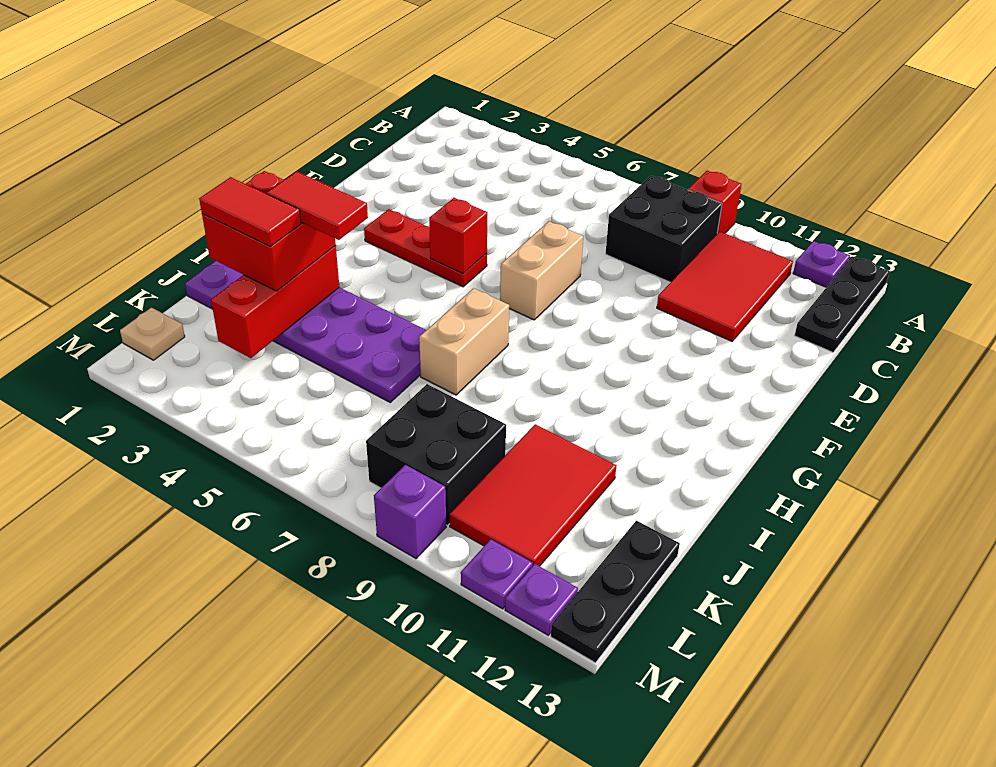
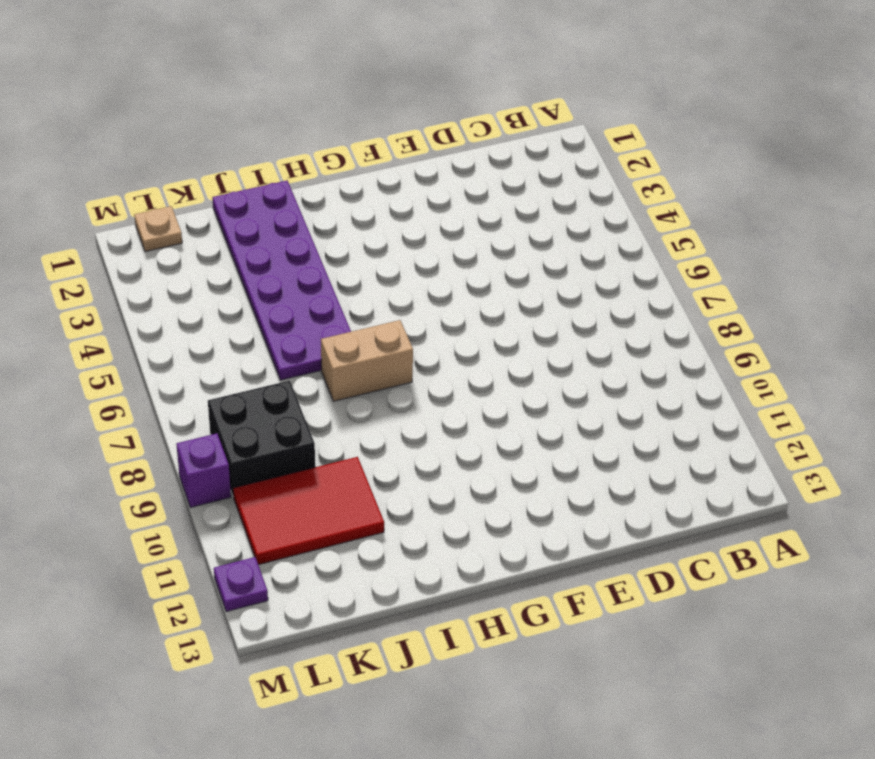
none -> red brick A9 level 1
none -> purple plate A12 level 1
none -> black plate A13:C13 level 1

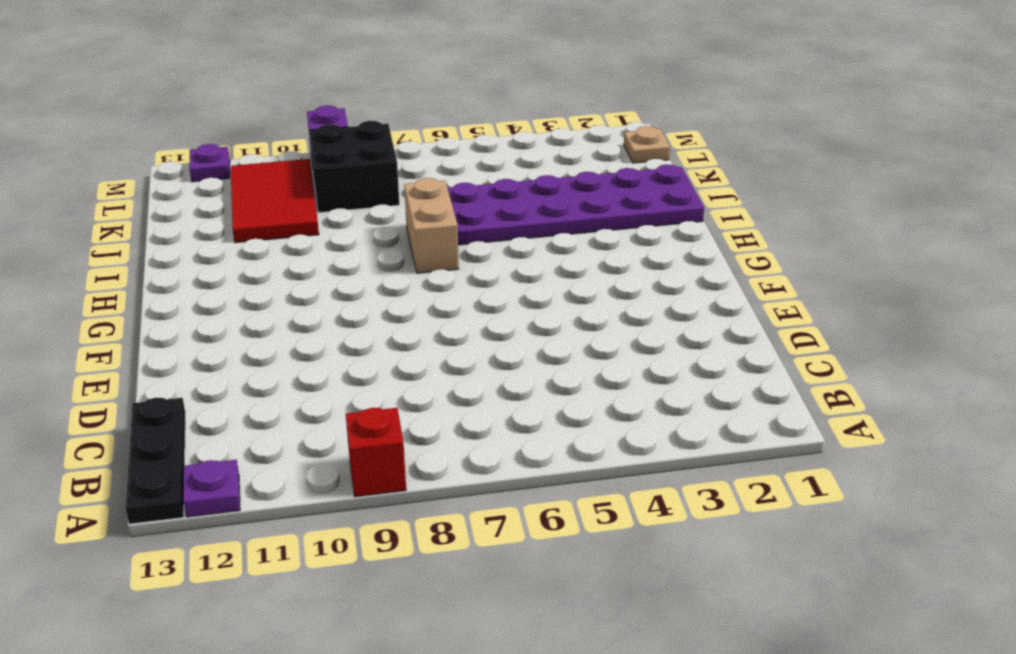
none -> black brick B8:C9 level 1
none -> red tile B10:D11 level 1
none -> tan brick E7:F7 level 1

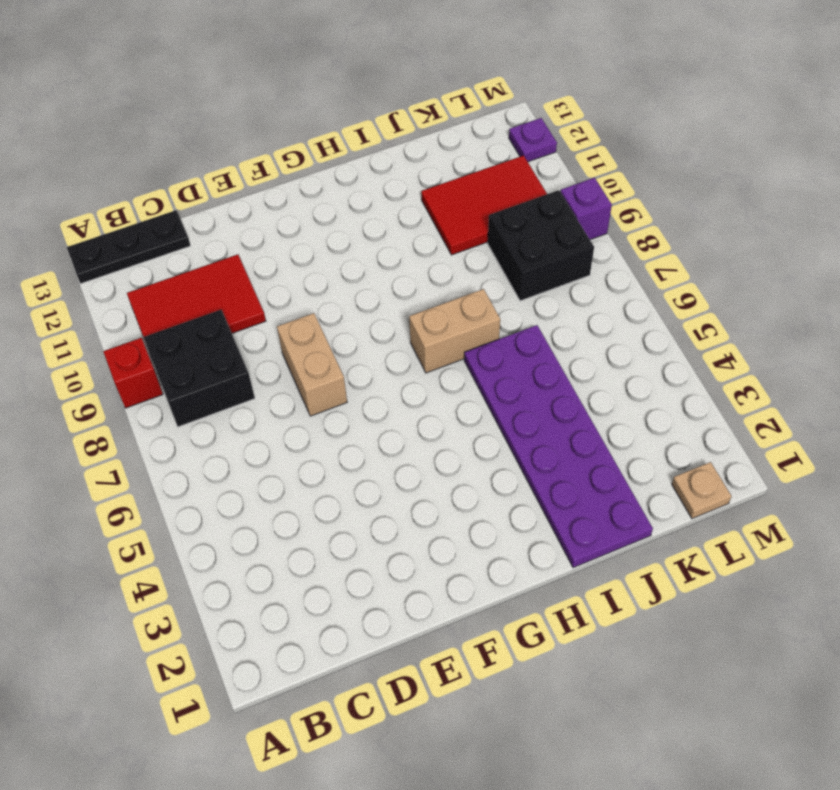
tan brick E7:E8 level 1 -> tan brick E7:F7 level 1
none -> purple plate A12 level 1
none -> red plate F3:F5 level 1
none -> black plate K13:M13 level 1

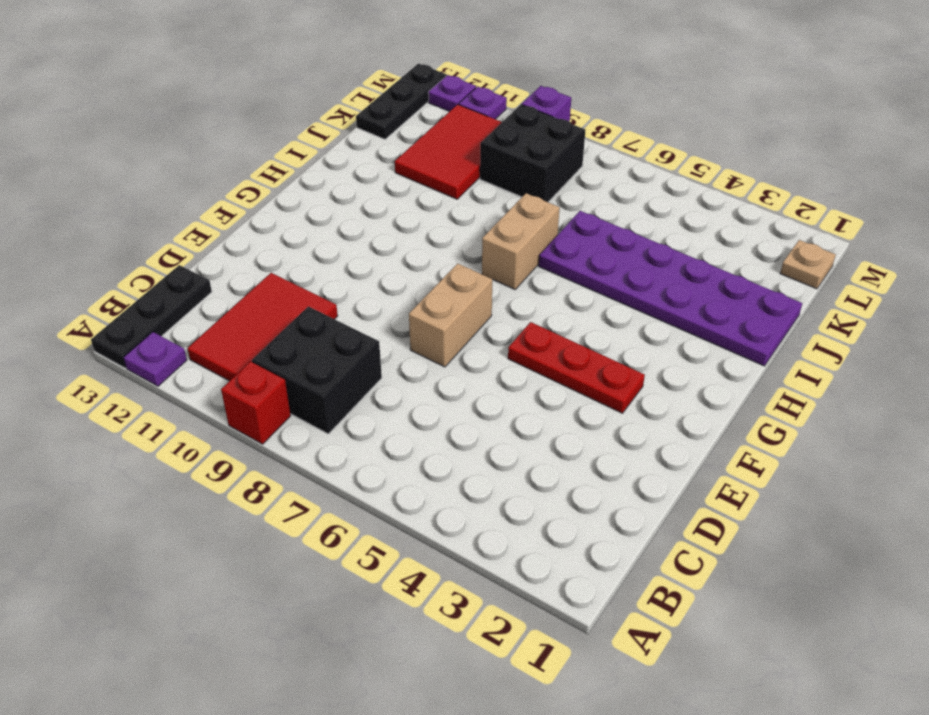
none -> red brick F5 level 2
none -> red brick I3:K3 level 2
none -> red brick I2:J3 level 3

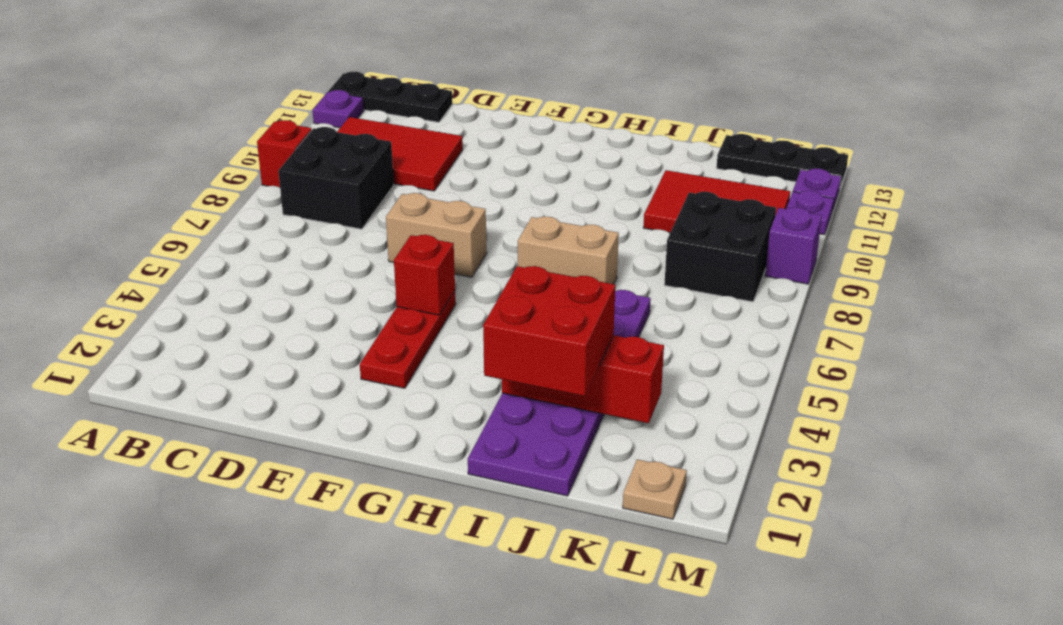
none -> red tile I3:I4 level 4
none -> red tile J2:J3 level 4

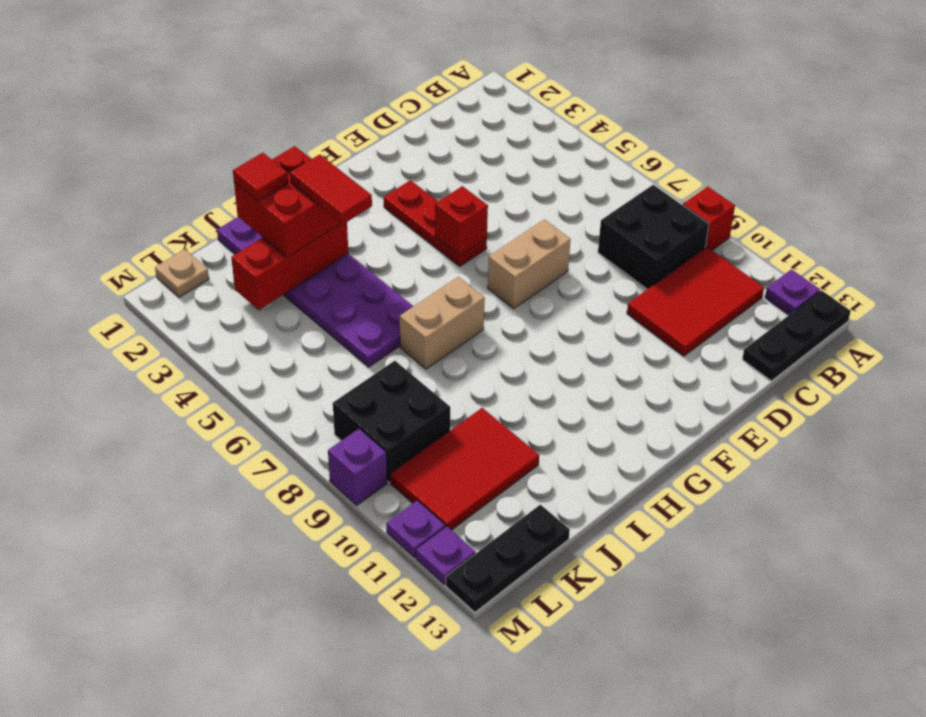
red tile J2 level 4 -> red tile J2:J3 level 4

